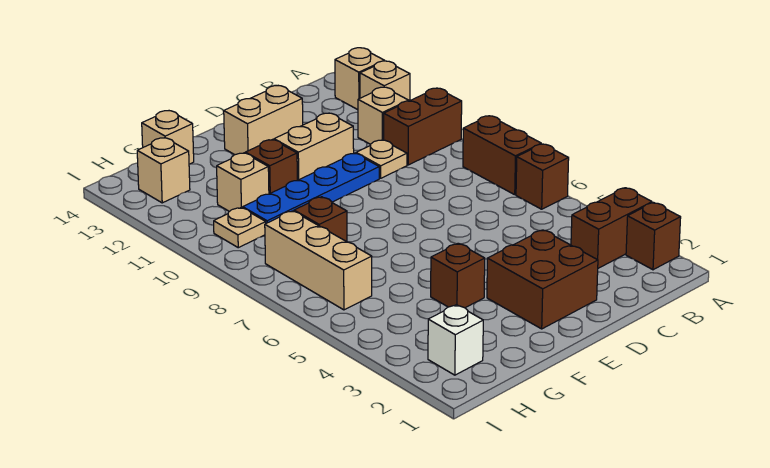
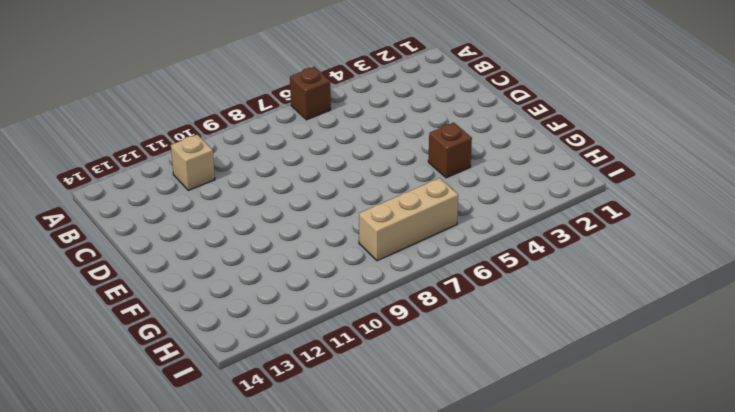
none -> brown brick A2 level 1
none -> brown brick A3:B3 level 1
none -> brown brick A7:A8 level 1

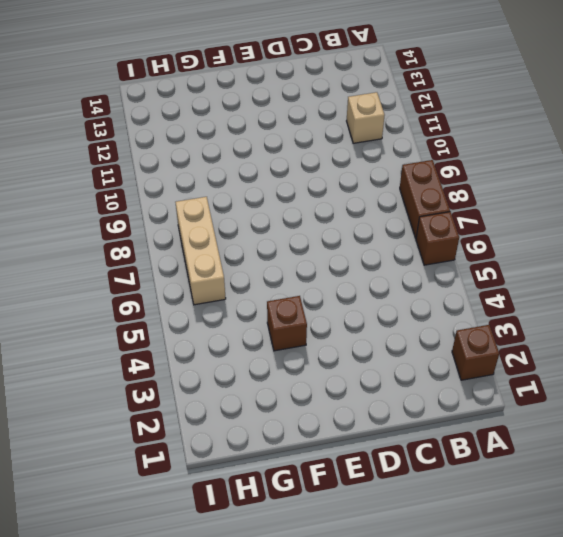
none -> brown brick A3:B3 level 1
none -> brown brick A10:B10 level 1
none -> tan brick A12 level 1

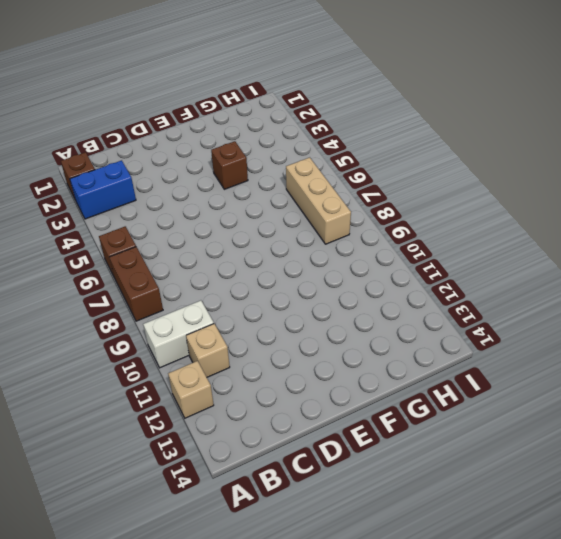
blue brick A3:B3 level 1 -> brown brick A3:B3 level 1
white brick A10:B10 level 1 -> brown brick A10:B10 level 1
none -> tan brick A13 level 1
none -> tan plate C10 level 1
none -> brown brick D2:E3 level 1

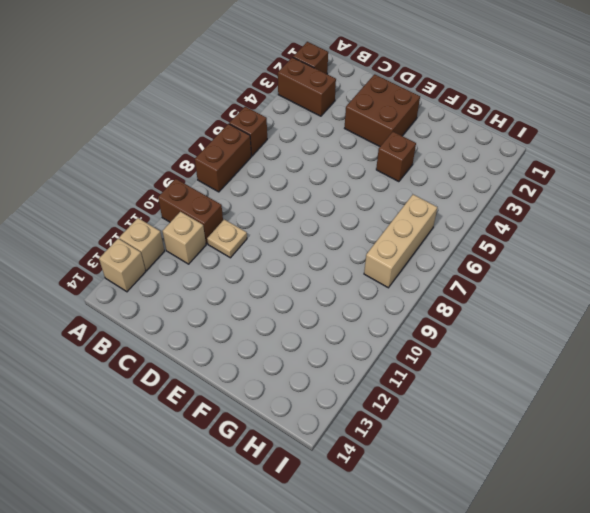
none -> blue plate D10:G10 level 1
none -> tan brick D11:E11 level 1
none -> tan brick D13:E13 level 1

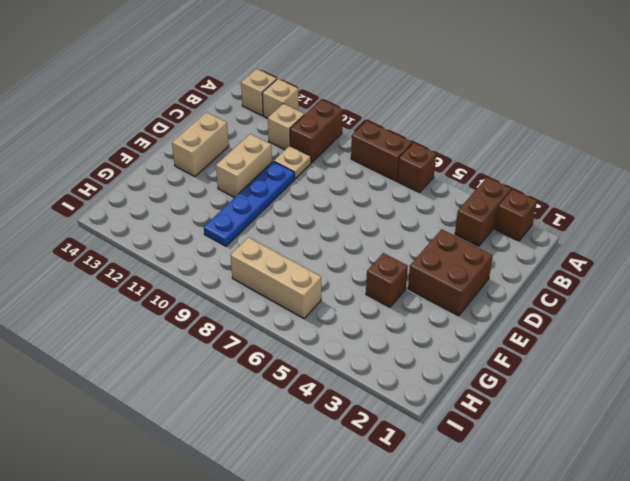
none -> brown brick F11 level 1
none -> brown brick G8 level 1
none -> tan brick G11 level 1

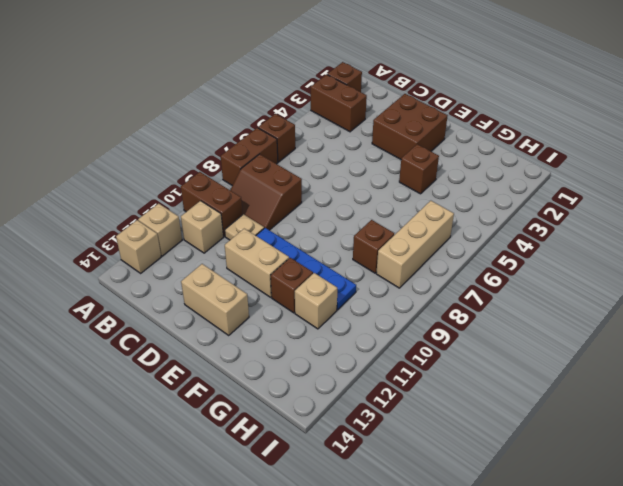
brown slope B8:C9 level 1 top 8 -> none
none -> tan brick G14 level 1
none -> white brick H2 level 1
none -> tan plate H10 level 1

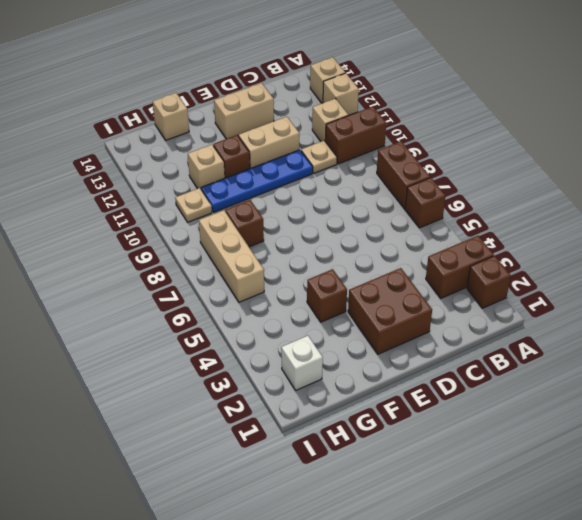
none -> tan brick H13 level 1

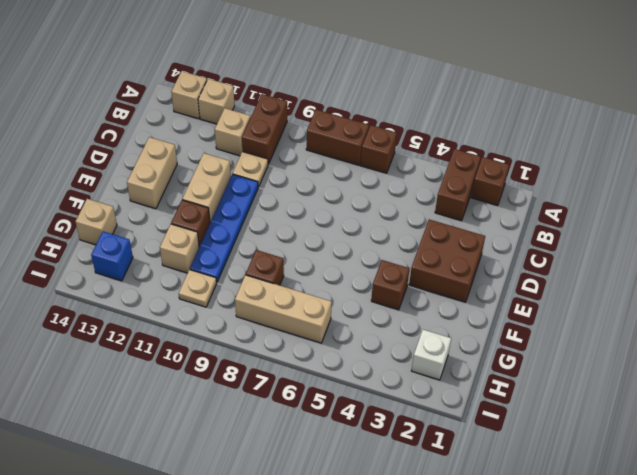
blue brick H13 level 1 -> tan brick H13 level 1

